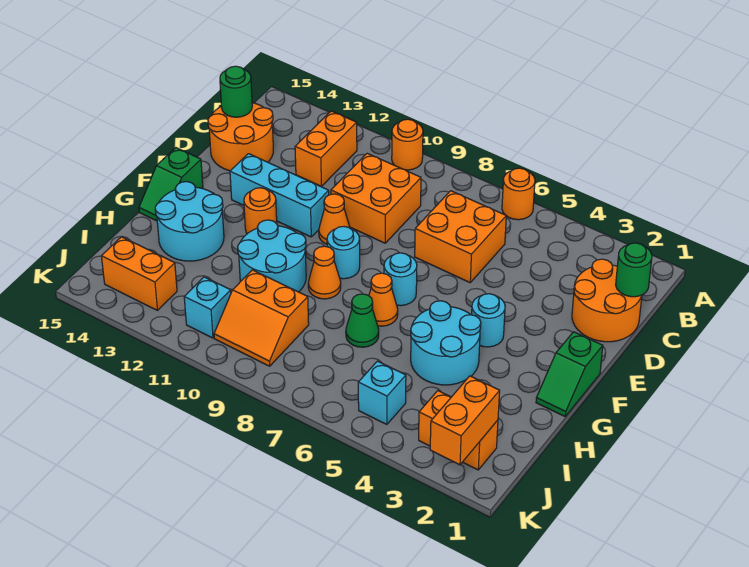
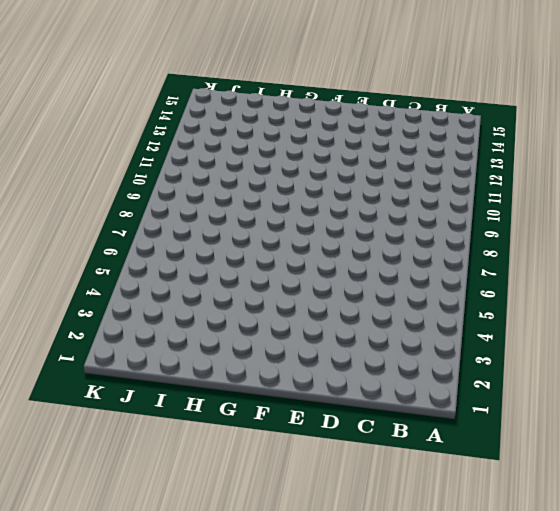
none -> orange round brick A6 level 1
none -> orange round brick A10 level 1
none -> orange brick B12:C12 level 1

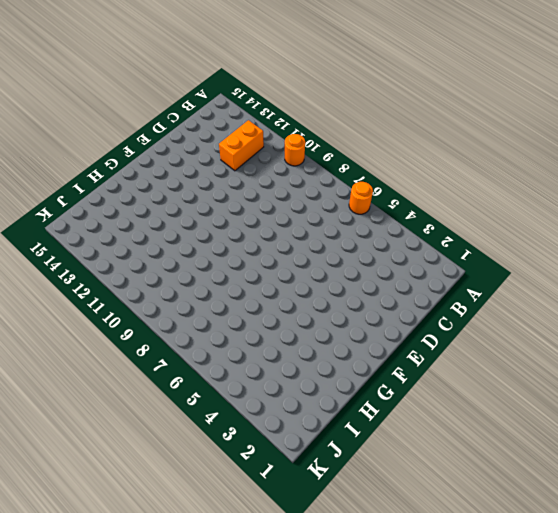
none -> orange round brick C1:D2 level 1
none -> orange brick C6:D7 level 1
none -> orange brick C9:D10 level 1

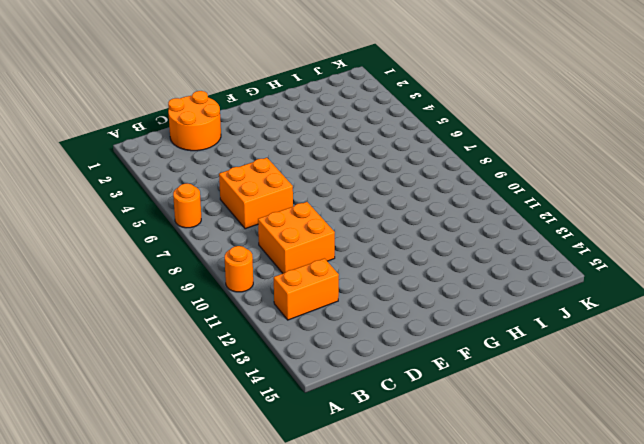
none -> orange round brick C14:D15 level 1
none -> orange cone E10 level 1
none -> cyan brick E11:E13 level 1

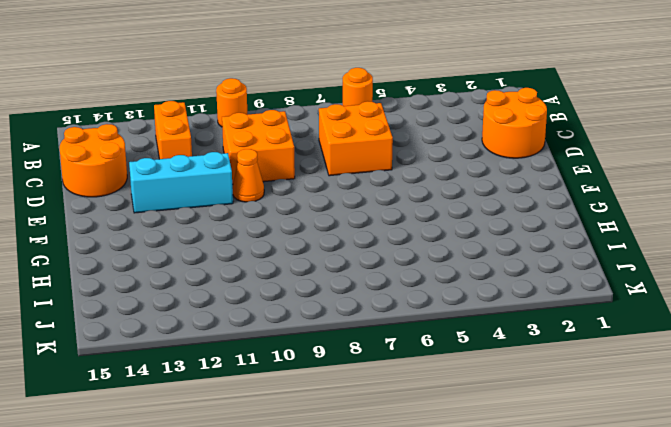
none -> green slope F1:G1 level 1 top F
none -> cyan round brick F4 level 1
none -> cyan round brick F7 level 1

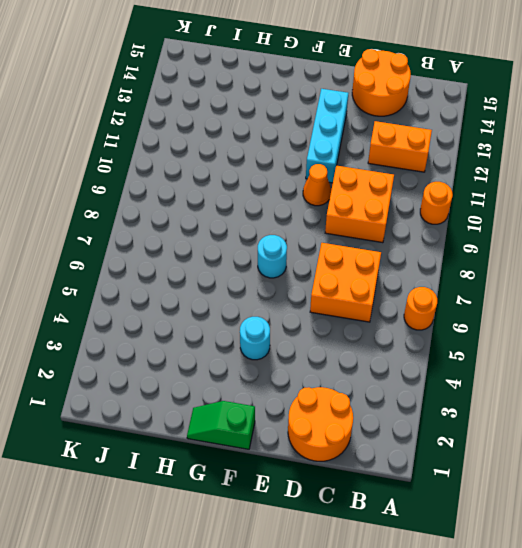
none -> cyan round brick F9 level 1
none -> orange round brick F12 level 1
none -> green slope F15:G15 level 1 top F

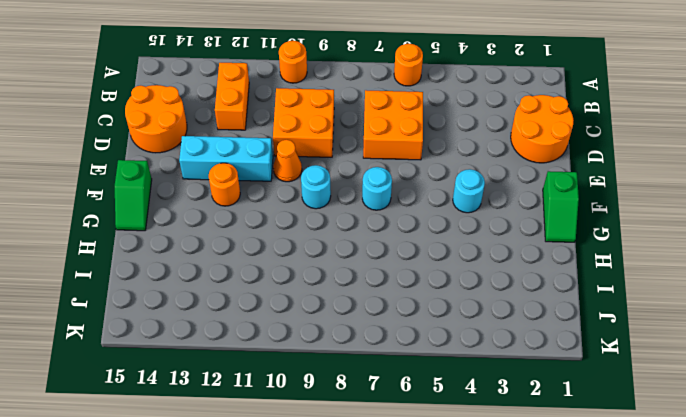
none -> cyan round brick G4:H5 level 1
none -> orange cone G7 level 1
none -> orange cone G9 level 1

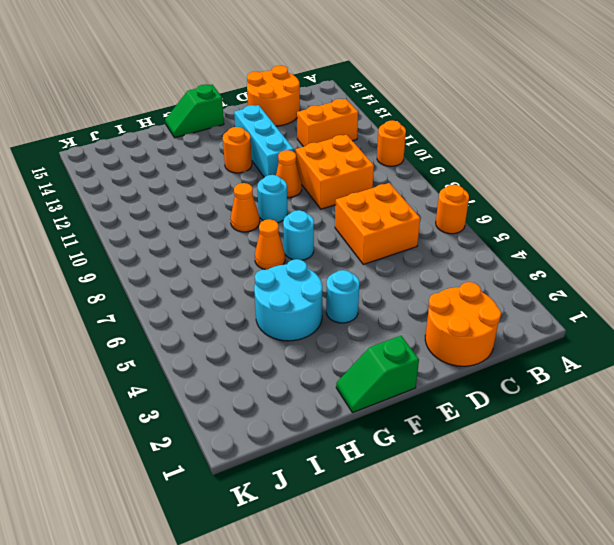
none -> cyan round brick G10:H11 level 1
none -> cyan round brick G13:H14 level 1
none -> green cone H7 level 1

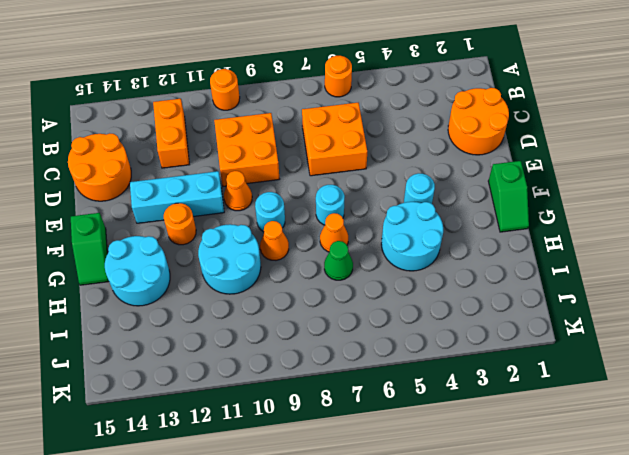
none -> orange slope I9:J10 level 1 top I
none -> orange brick J2:J3 level 1
none -> cyan brick J5 level 1

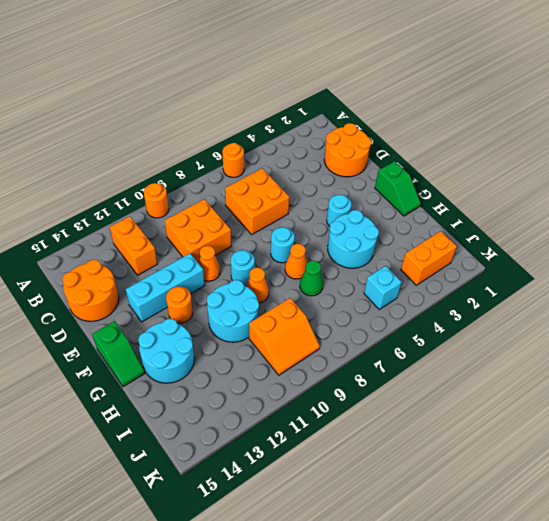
none -> cyan brick J11 level 1
none -> orange brick J13:J14 level 1
none -> green round brick C1 level 2

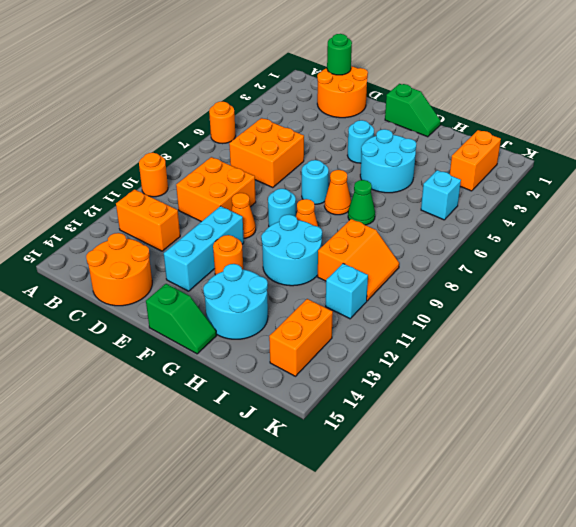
none -> green round brick C15 level 2
none -> orange brick J2:K2 level 2

